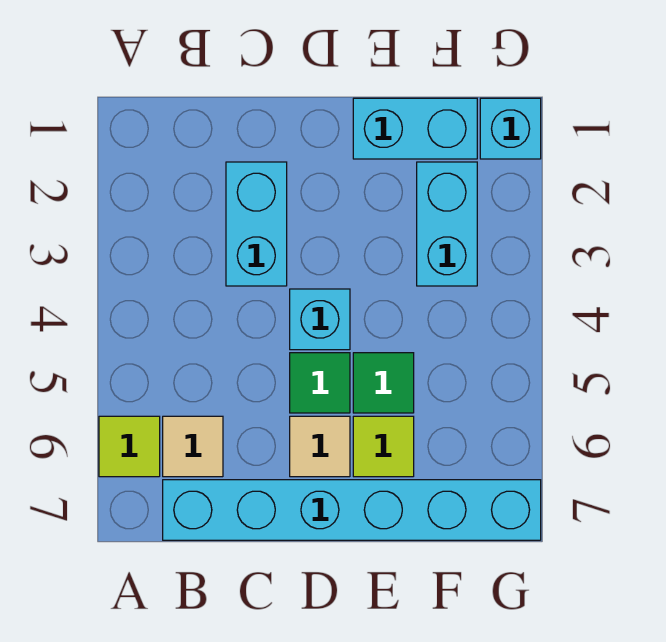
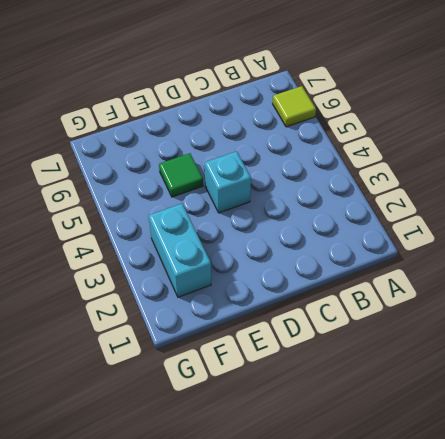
none -> tan tile B6 level 1
none -> cyan brick B7:G7 level 1
none -> cyan brick C2:C3 level 1

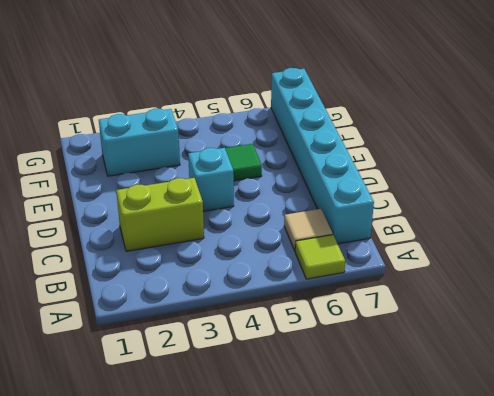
lime brick C2:C3 level 1 -> cyan brick C2:C3 level 1
none -> green tile D5 level 1
none -> tan tile D6 level 1
none -> cyan brick E1:F1 level 1

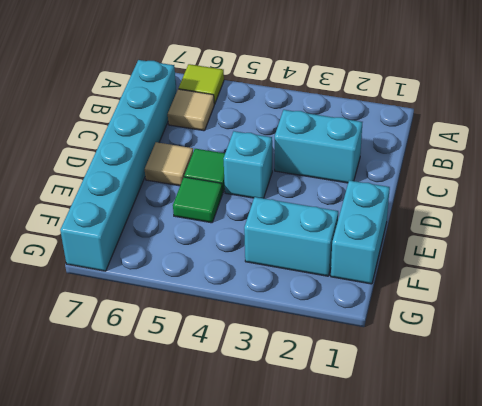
none -> lime tile E6 level 1
none -> cyan brick G1 level 1

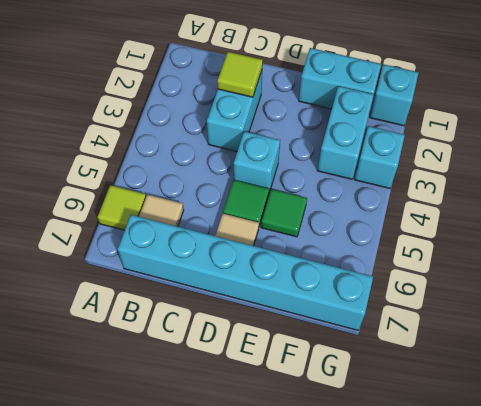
lime tile C2 level 2 -> lime tile E6 level 1
cyan brick G3 level 1 -> none

